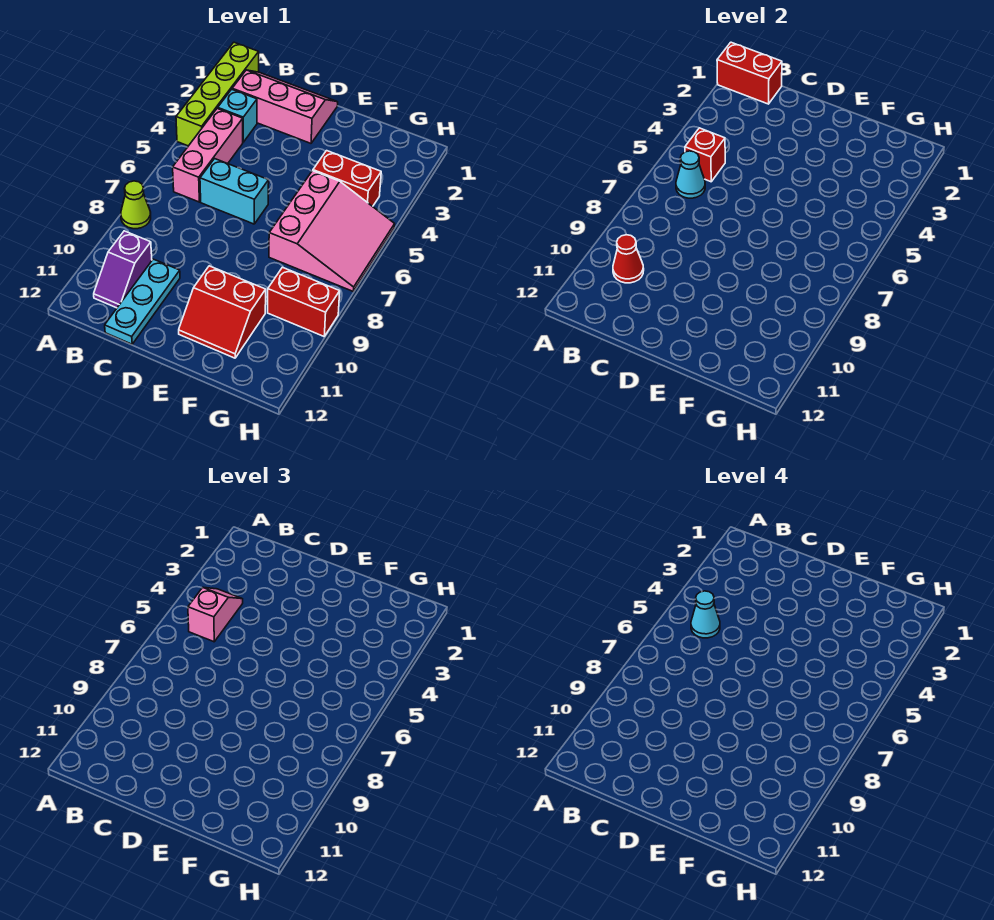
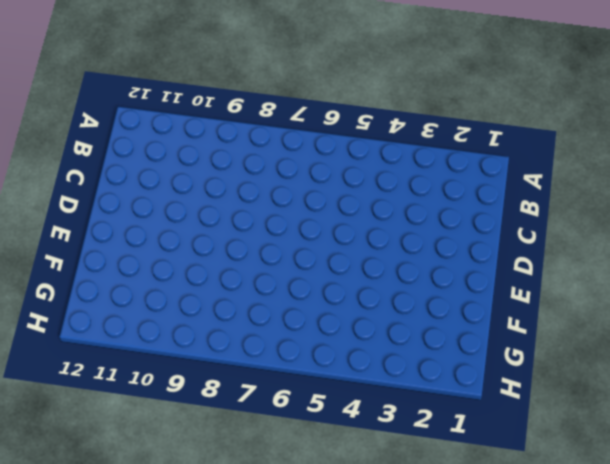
none -> lime brick A1:A4 level 1
none -> lime cone A8 level 1
none -> pink slope B1:D2 level 1 top 2

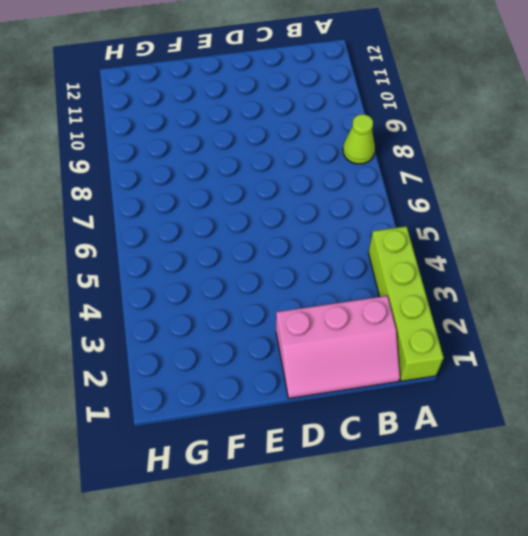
none -> cyan brick B3 level 1
none -> pink brick B4:B6 level 1
none -> purple slope B10:B11 level 1 top 10

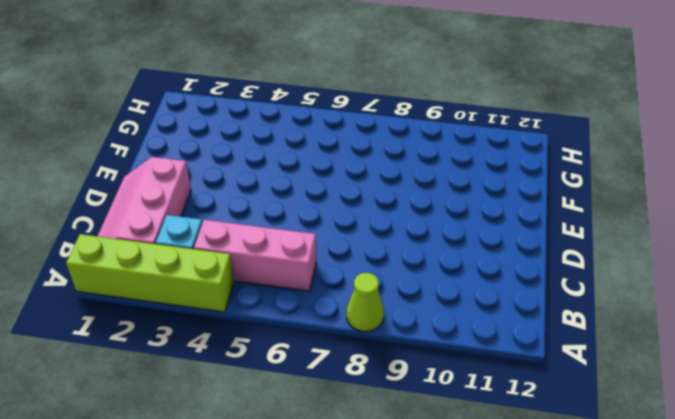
none -> purple slope B10:B11 level 1 top 10
none -> cyan brick C6:D6 level 1
none -> cyan plate C10:C12 level 1

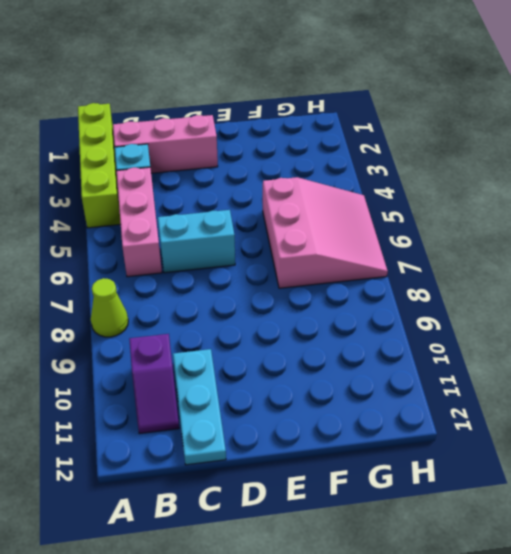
none -> red slope E10:F11 level 1 top 10
none -> red brick F4:G4 level 1
none -> red brick G9:H9 level 1

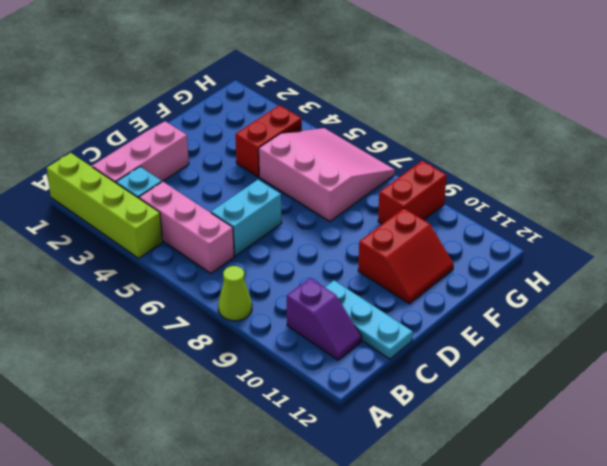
none -> red brick A1:B1 level 2
none -> red brick B5 level 2
none -> cyan cone B6 level 2

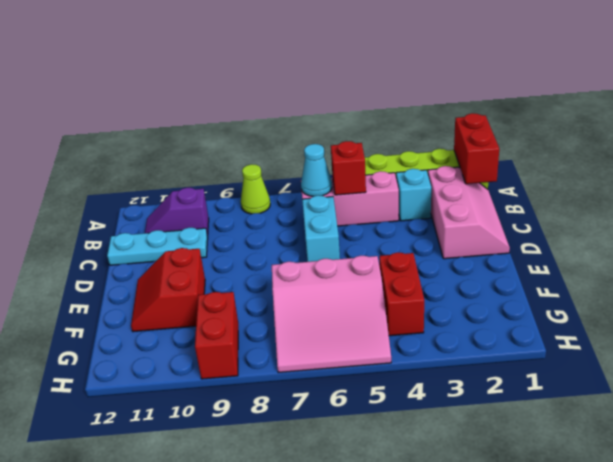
none -> red cone B10 level 2
none -> pink slope B4:B5 level 3 top 5
none -> cyan cone B5 level 4

